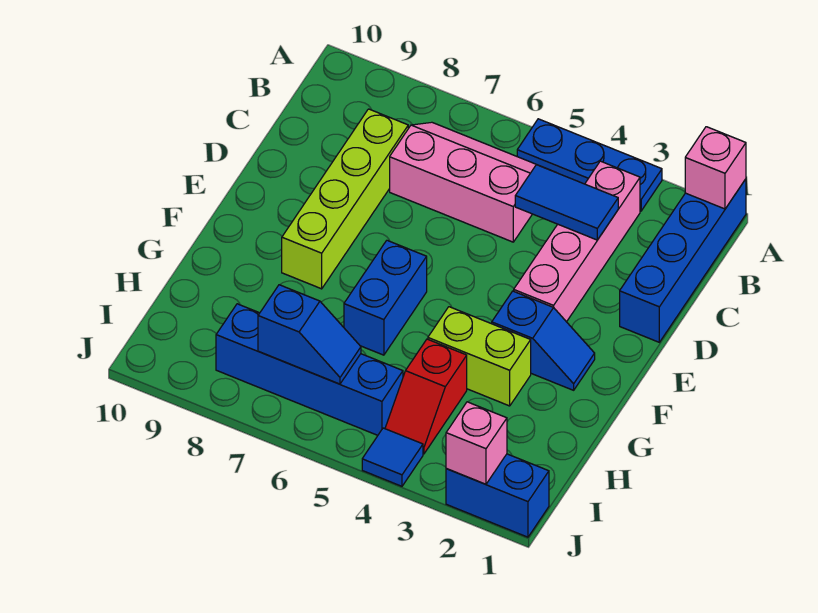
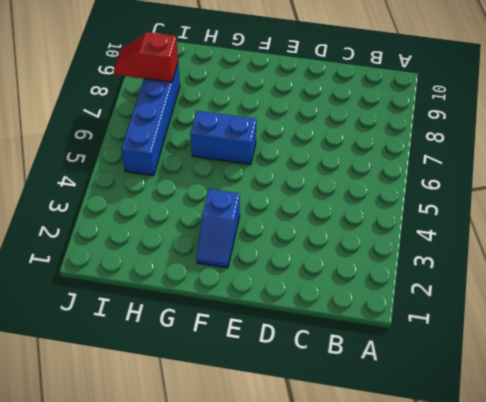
red slope I8:J8 level 2 top I -> red slope H4:I4 level 1 top H
none -> blue brick A1:D1 level 1
none -> blue plate A3:A5 level 1
none -> pink brick B3:E3 level 1

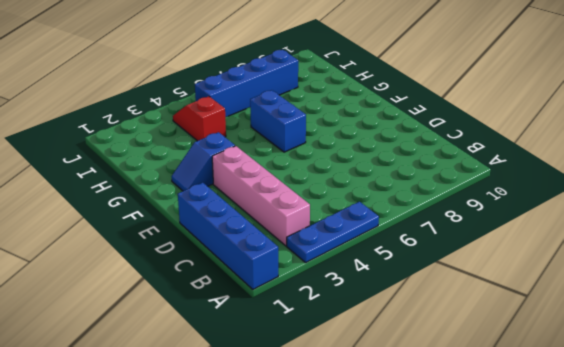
none -> pink slope B5:C7 level 1 top C
none -> lime brick C8:F8 level 1
none -> lime brick G3:G4 level 1

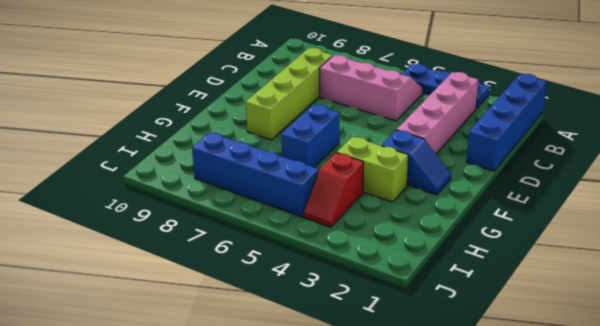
none -> blue brick J1:J2 level 1
none -> blue tile J4 level 1
none -> pink brick A1 level 2

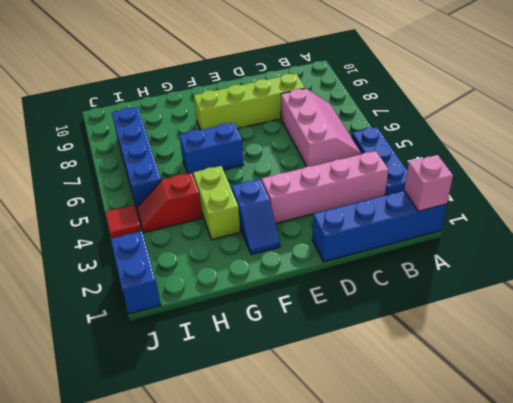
red tile J4 level 1 -> blue tile J4 level 1
none -> blue tile C3:C4 level 2
none -> blue slope I6:I7 level 2 top 7
none -> pink brick J2 level 2

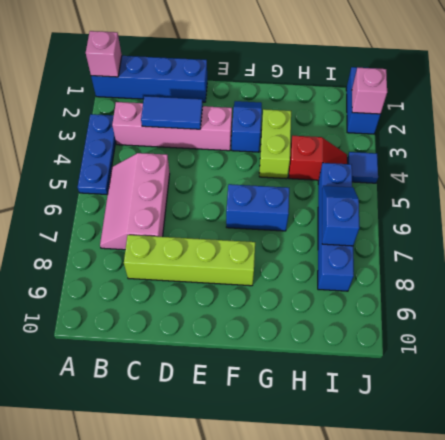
blue tile C3:D3 level 2 -> blue tile C3:C4 level 2

